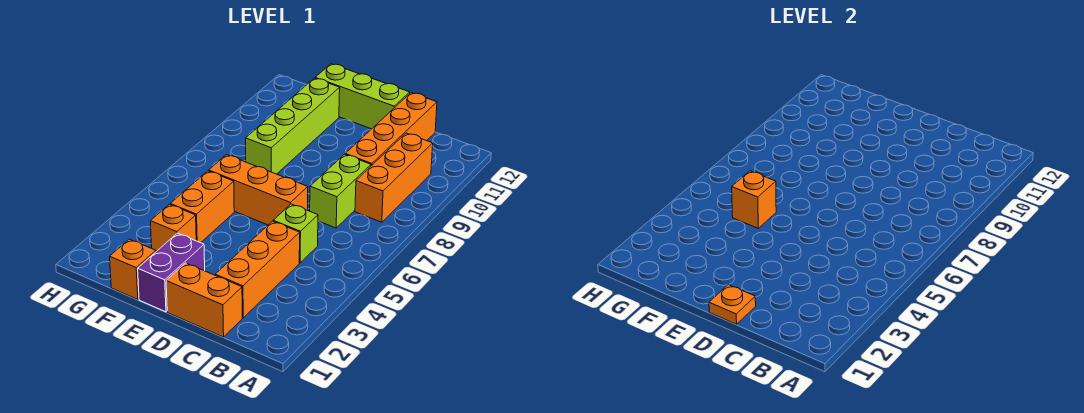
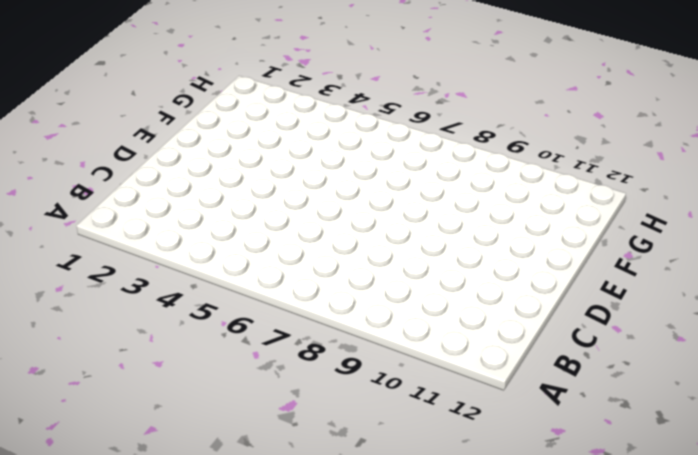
none -> orange brick B8:B10 level 1
none -> orange brick C1:D1 level 1
none -> orange brick C2:C4 level 1

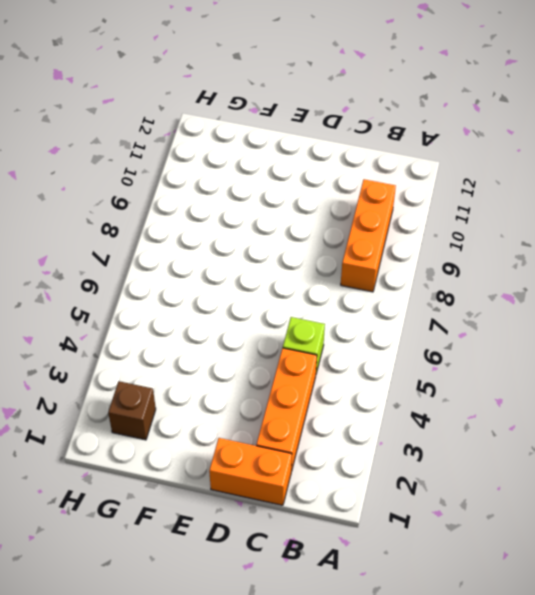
brown brick G2 level 1 -> none
none -> lime brick C7:C8 level 1
none -> orange brick C9:C12 level 1
none -> orange brick D6:F6 level 1

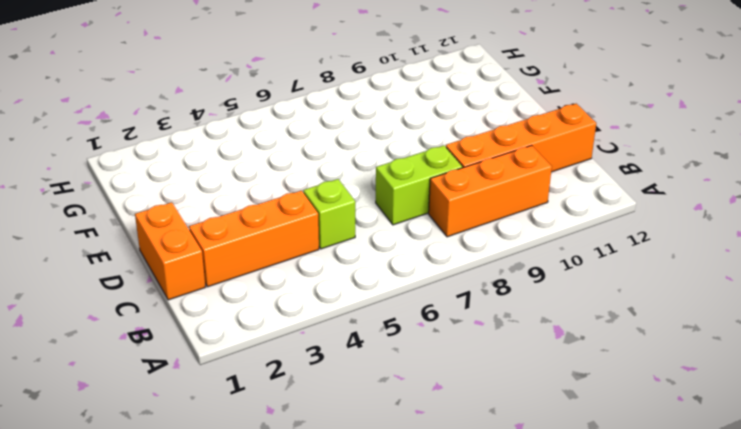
none -> orange brick D6:F6 level 1
none -> lime brick D12:F12 level 1
none -> purple brick E1:E2 level 1

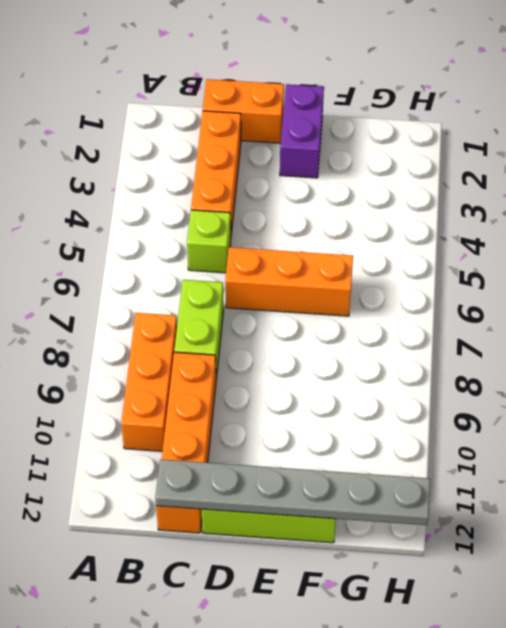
grey plate C12:H12 level 2 -> none
none -> orange brick F1 level 1
none -> orange brick F3 level 1
none -> orange brick F4:F5 level 1

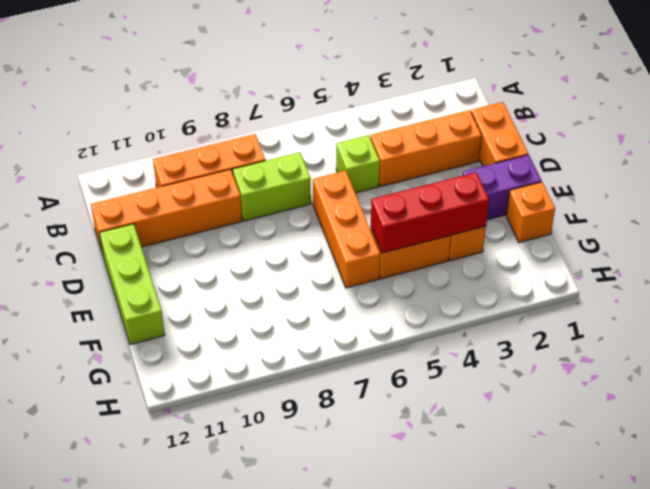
red brick F3:F5 level 2 -> orange brick F5 level 2
none -> lime brick F8:F11 level 1
none -> orange plate D1 level 2

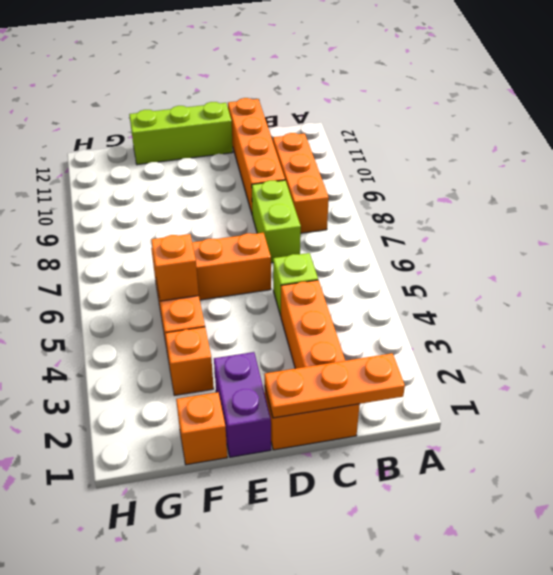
orange plate B1:D1 level 2 -> orange plate D1 level 2
none -> lime brick F8:F11 level 1

